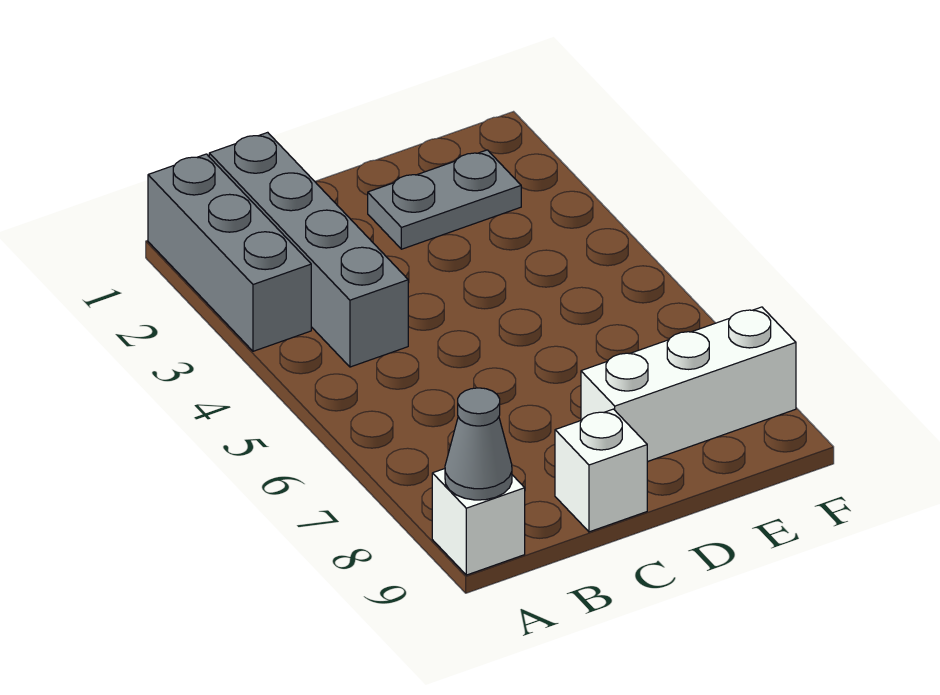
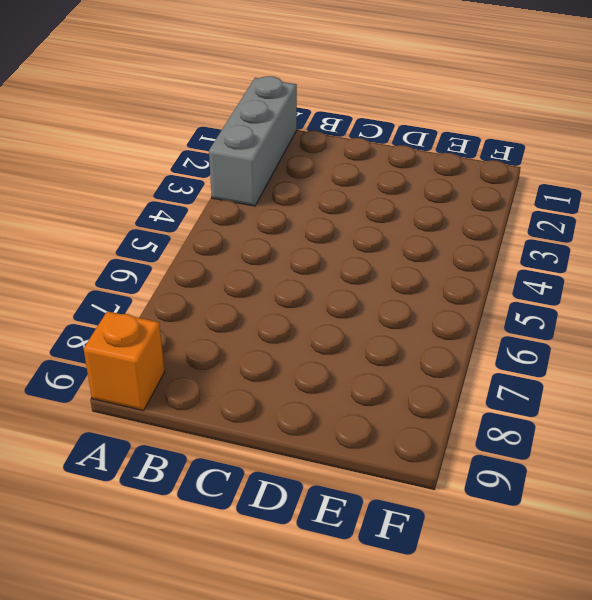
orange brick A9 level 1 -> white brick A9 level 1
none -> grey brick B1:B4 level 1
none -> white brick C9 level 1

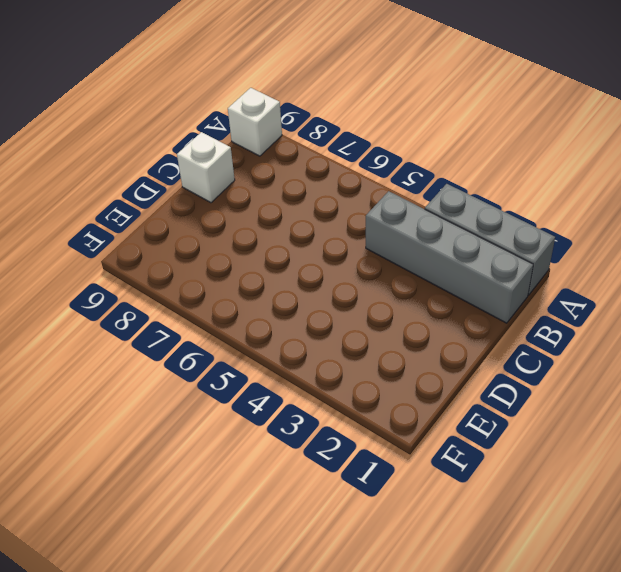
none -> grey plate D2:E2 level 1
none -> white brick D8:F8 level 1

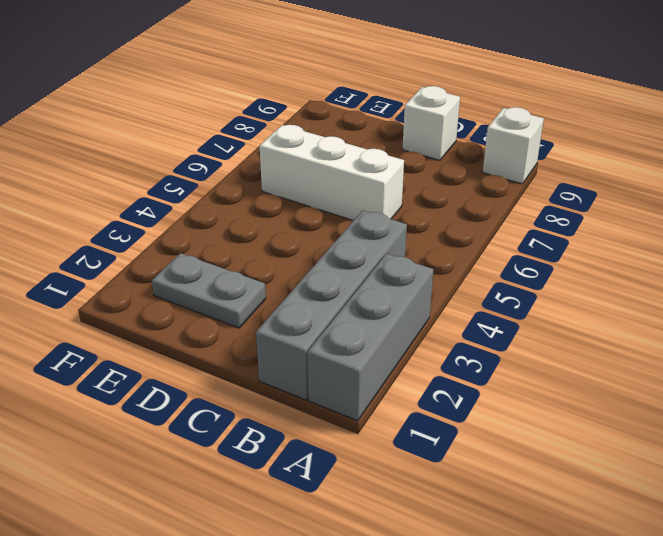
white brick C6:E6 level 1 -> white brick D8:F8 level 1
none -> grey cone A9 level 2

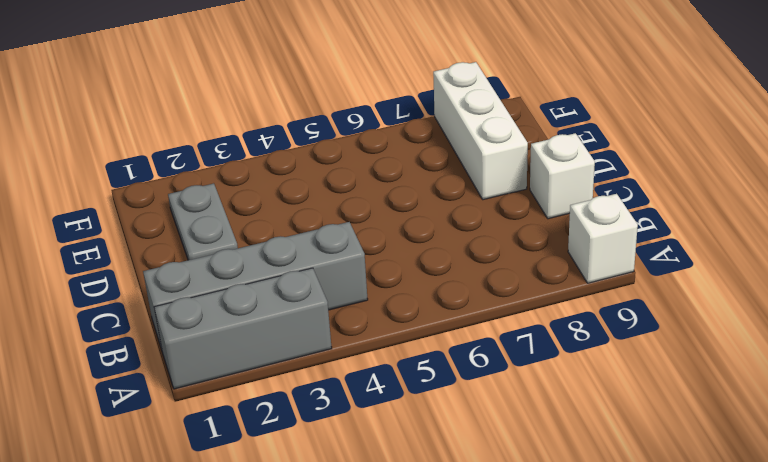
none -> grey cone A9 level 2

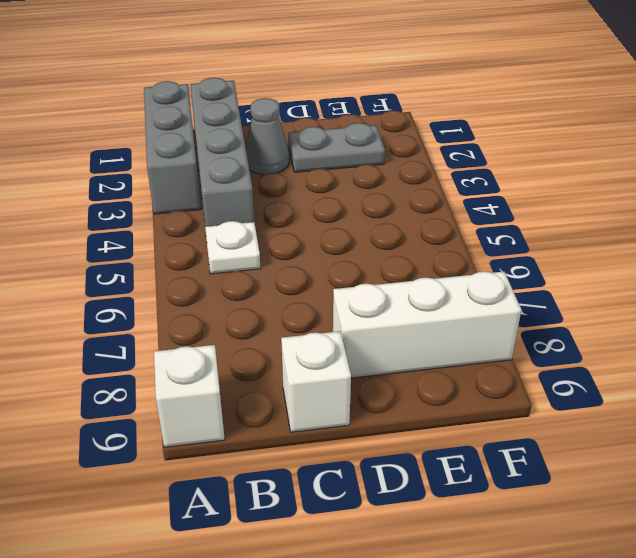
white plate B5 level 1 -> none
grey cone C2 level 1 -> grey cone A9 level 2

